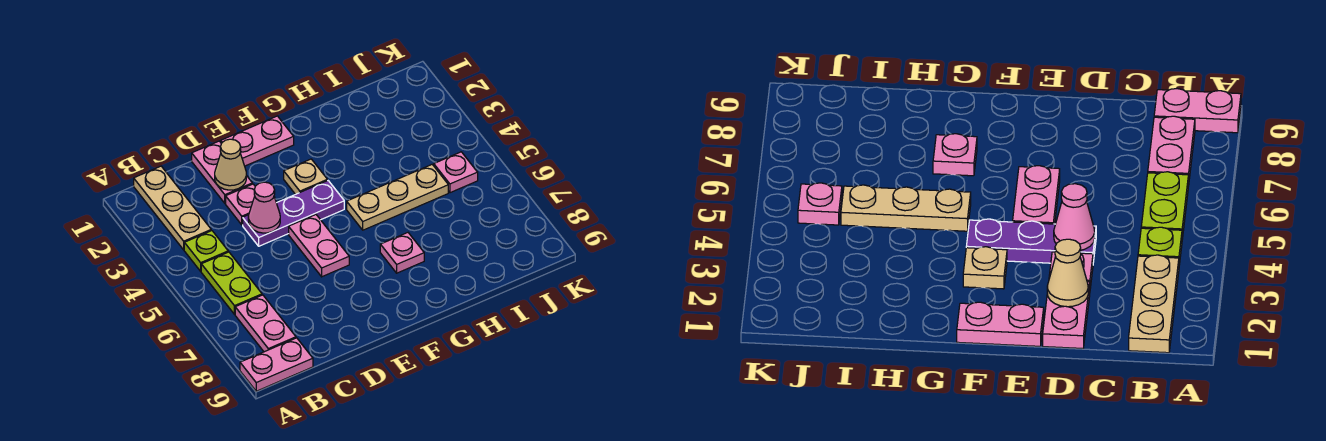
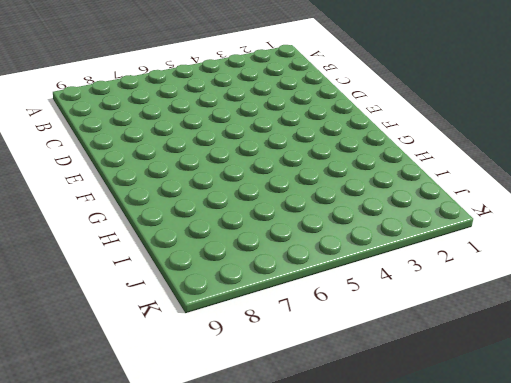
none -> pink plate A9:B9 level 1
none -> tan plate B1:B3 level 1
none -> lime plate B4 level 1

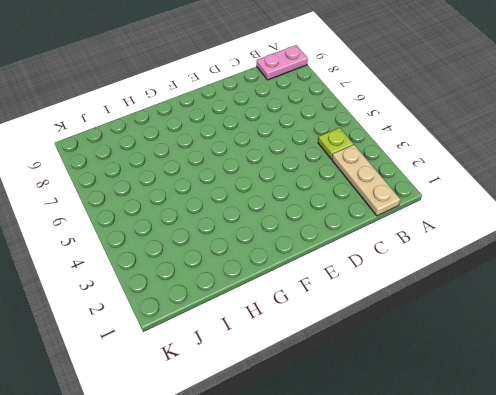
none -> lime plate B5:B6 level 1
none -> pink plate B7:B8 level 1
none -> pink plate D1:D2 level 1

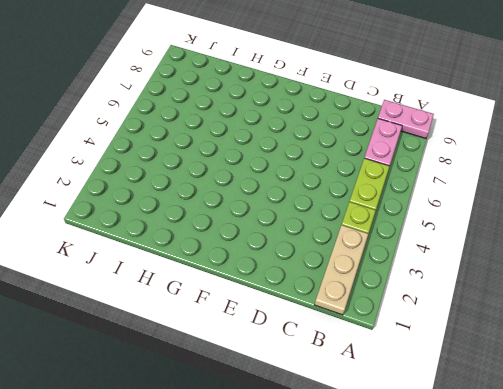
none -> pink plate D1:D2 level 1
none -> pink plate D3 level 1
none -> purple plate D4:F4 level 1

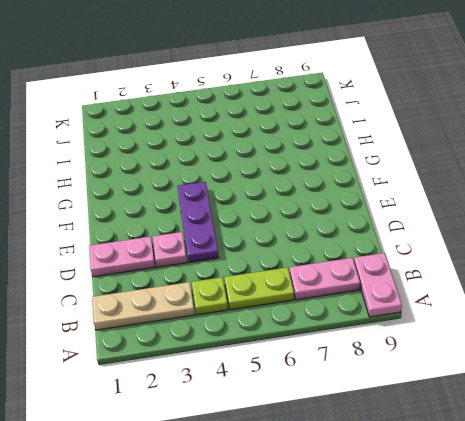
none -> pink plate E1:F1 level 1
none -> pink plate E5:E6 level 1
none -> tan plate F3 level 1

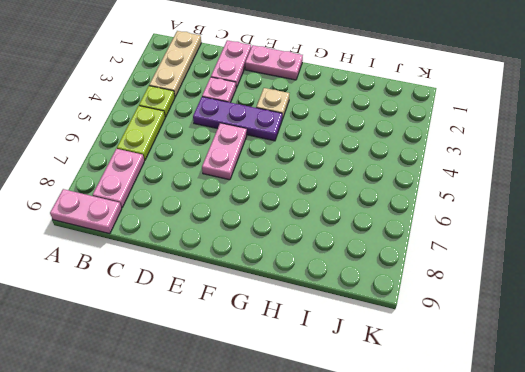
none -> tan plate G5:I5 level 1
none -> pink plate G7 level 1
none -> pink plate J5 level 1

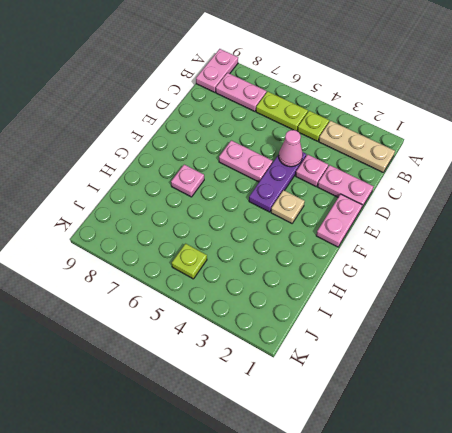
lime plate J5 level 1 -> pink plate J5 level 1
none -> tan plate G5:I5 level 1
none -> tan cone D2 level 2

